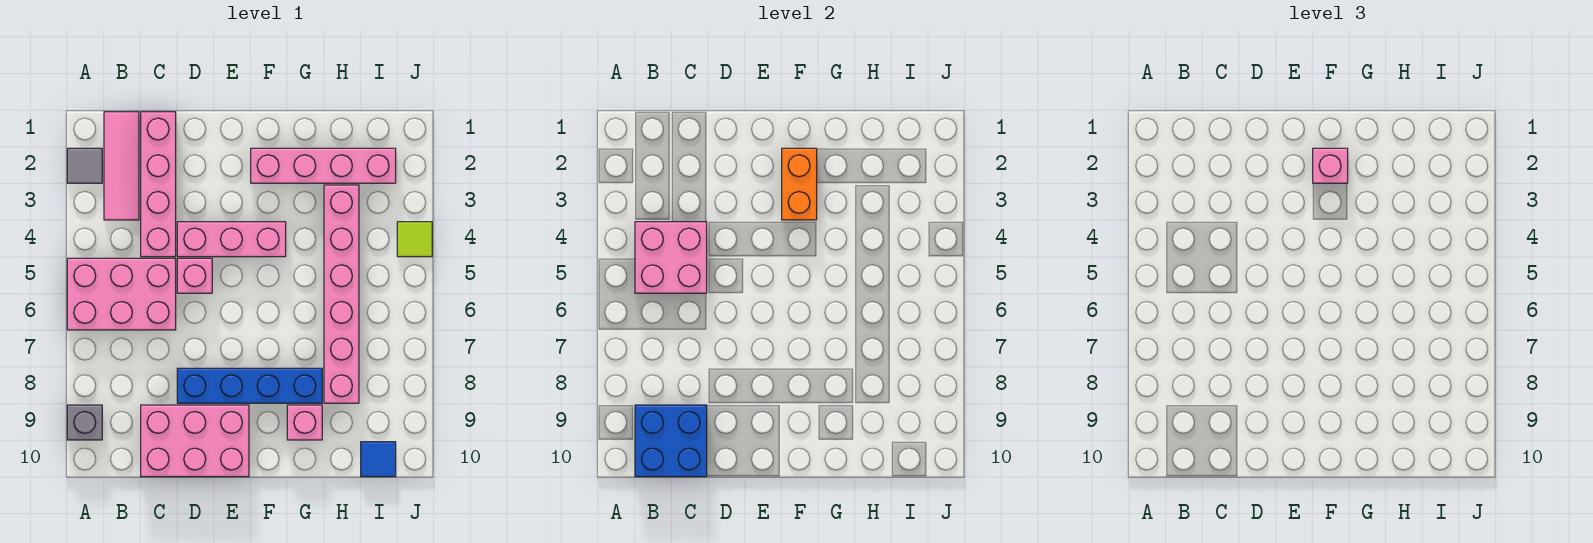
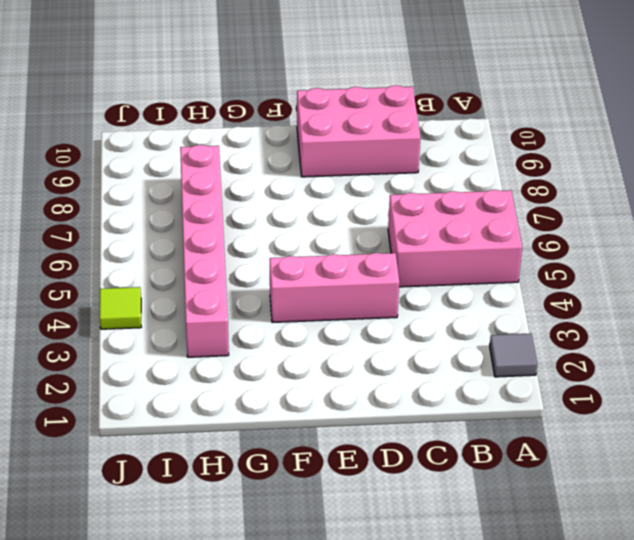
none -> grey brick A9 level 1
none -> pink tile B1:B3 level 1
none -> pink brick C1:C4 level 1

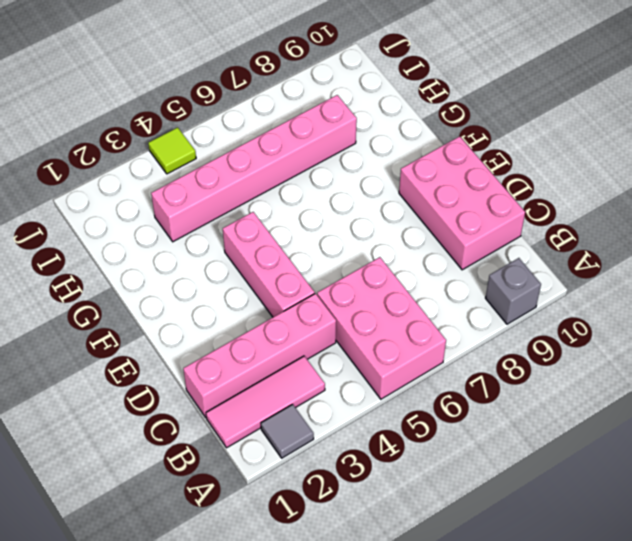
none -> pink brick D5 level 1
none -> blue brick D8:G8 level 1
none -> pink brick F2:I2 level 1

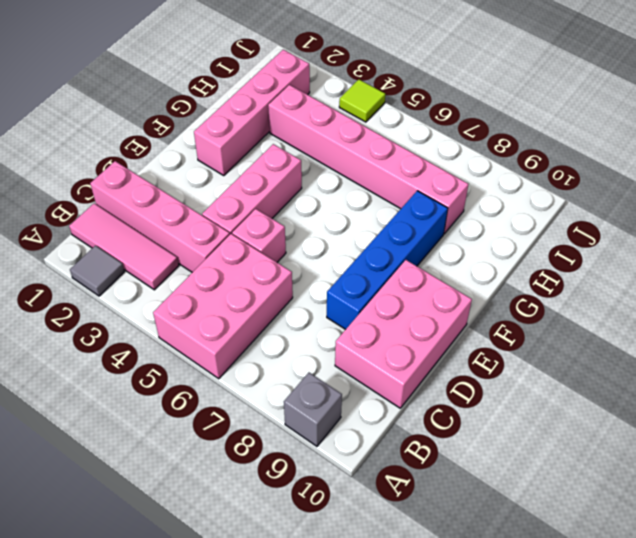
none -> pink brick G9 level 1
none -> blue tile I10 level 1
none -> pink brick B4:C5 level 2

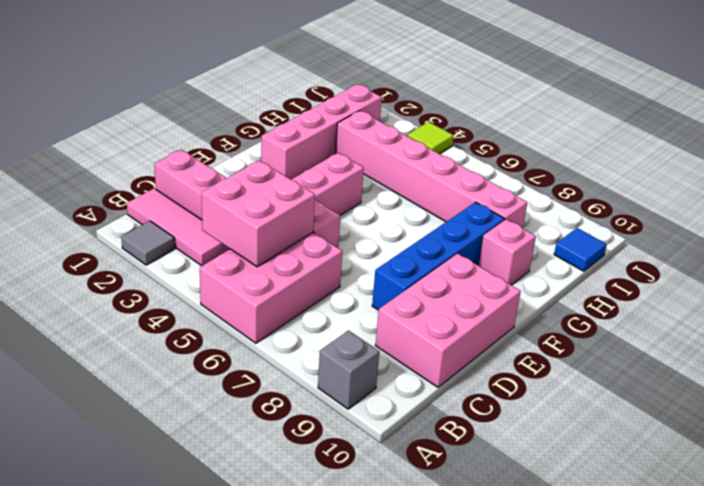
none -> blue brick B9:C10 level 2
none -> orange brick F2:F3 level 2
none -> pink brick F2 level 3

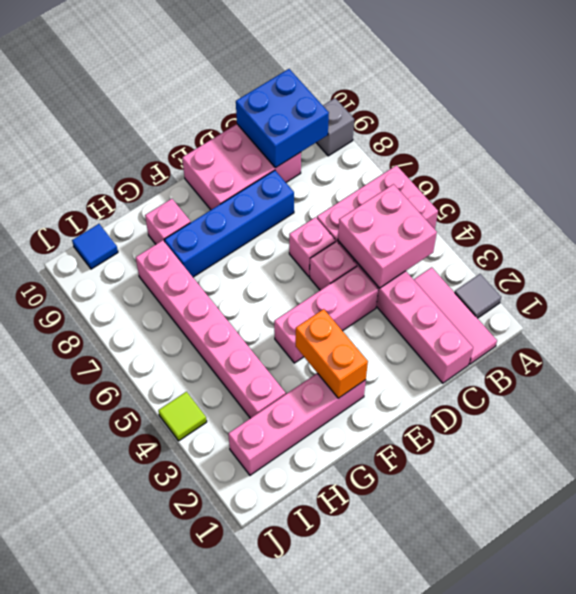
pink brick D6 level 1 -> pink brick F2 level 3

